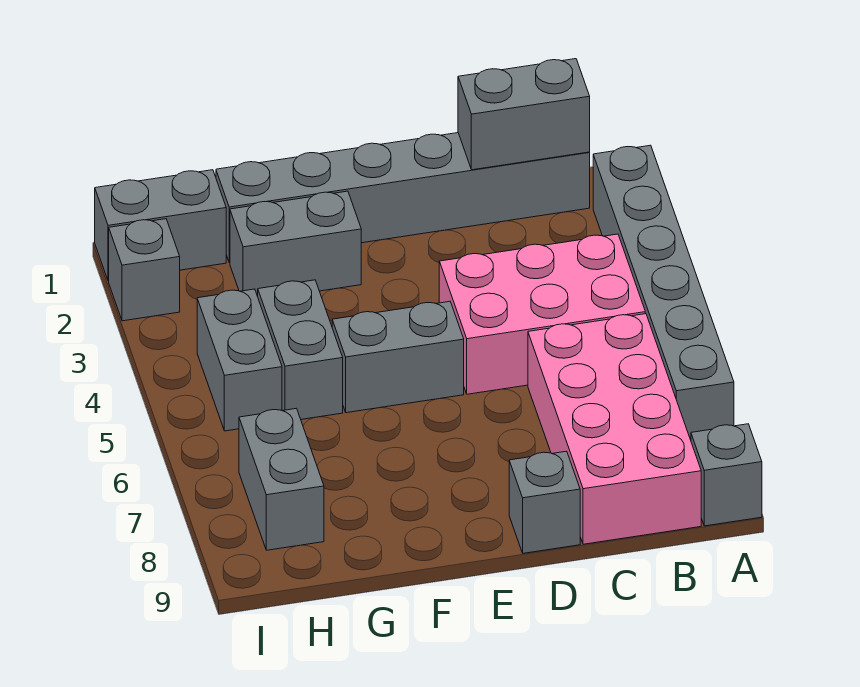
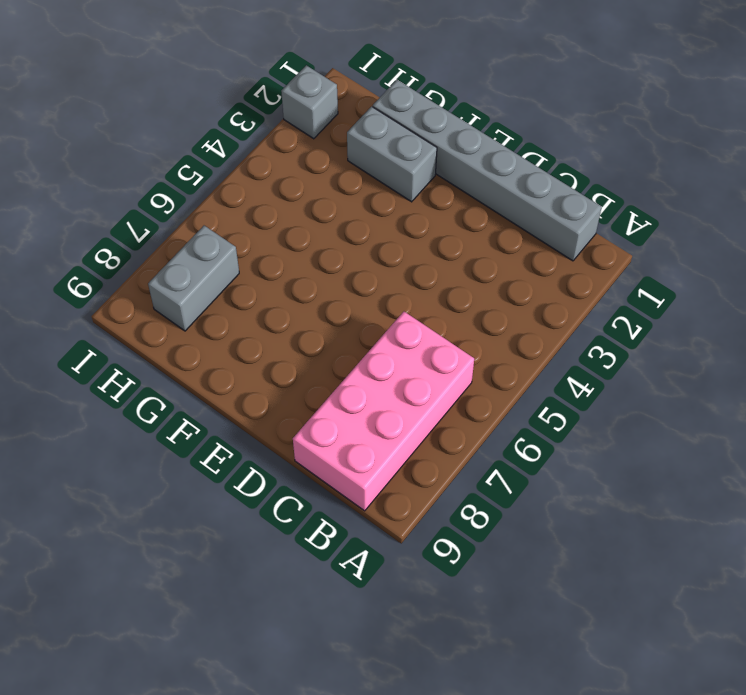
none -> grey brick A2:A7 level 1
none -> grey brick A9 level 1
none -> pink brick B4:D5 level 1

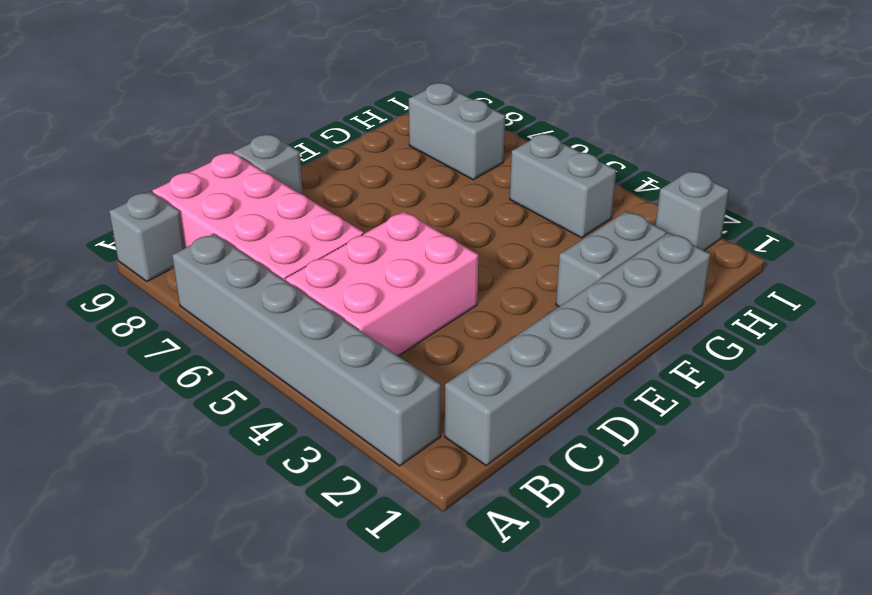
none -> grey brick E5:F5 level 1
none -> grey brick G4:G5 level 1
none -> grey brick H1:I1 level 1

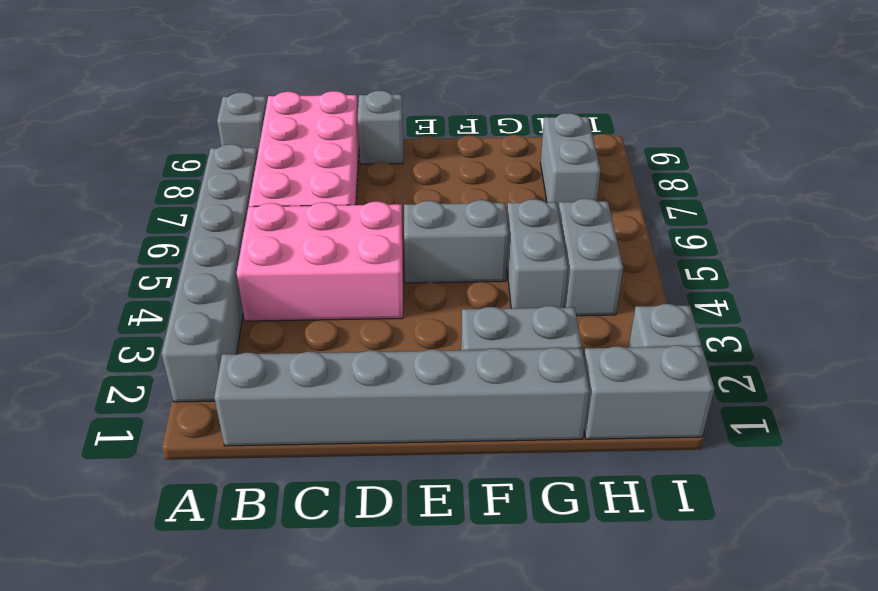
none -> grey brick B1:C1 level 2

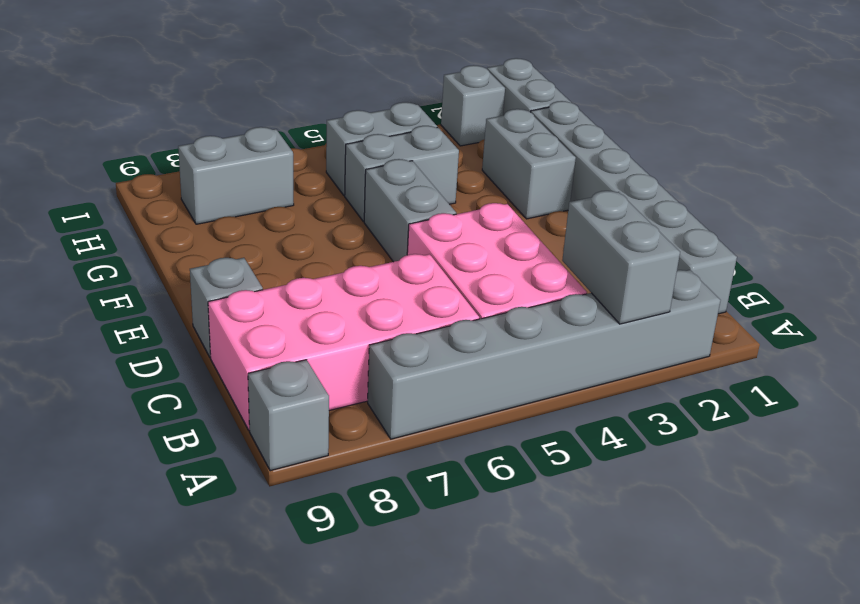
grey brick A3:B3 level 2 -> grey brick B1:C1 level 2

